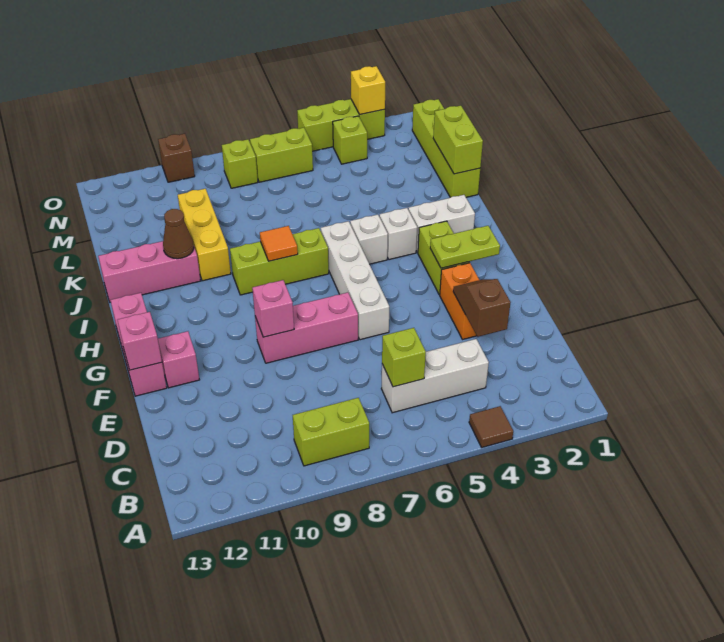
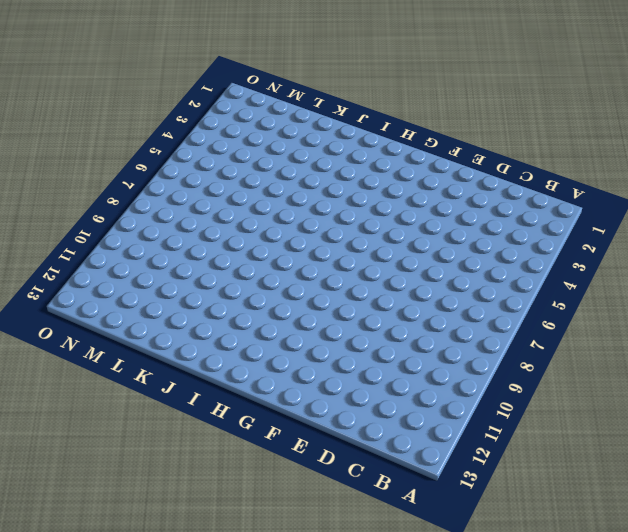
none -> brown tile A4 level 1
none -> lime brick B8:B9 level 1
none -> white brick C4:C6 level 1
none -> orange brick E3:F3 level 1

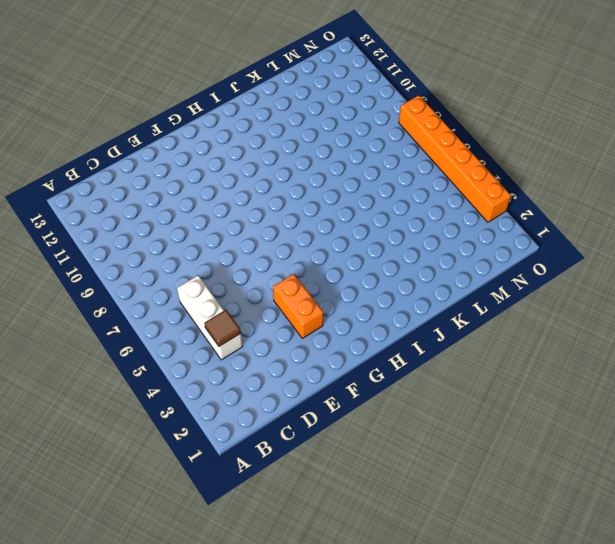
brown tile C4 level 2 -> brown tile A4 level 1
orange brick F3:F4 level 1 -> orange brick E3:F3 level 1
orange brick O3:O8 level 1 -> lime brick O3:O5 level 1
none -> lime brick B8:B9 level 1
none -> white brick F6:I6 level 1
none -> pink brick F7:F9 level 1
none -> pink brick F12 level 1

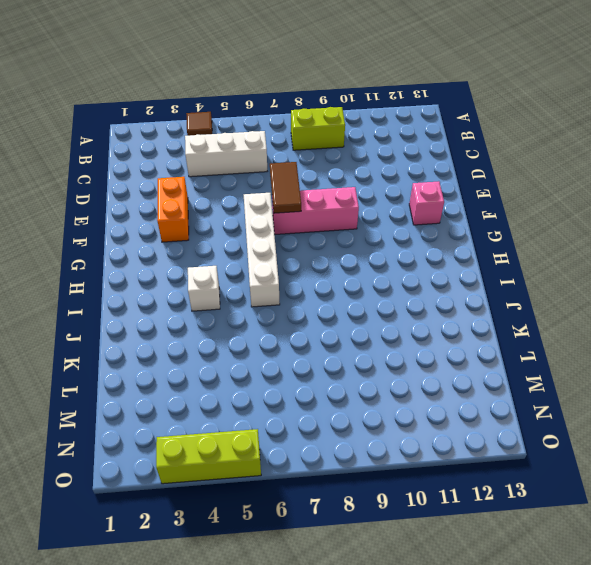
brown tile E7:F7 level 2 -> none
none -> pink brick F13:H13 level 1
none -> lime brick G3:H3 level 1
none -> white brick I2:I3 level 1
none -> white brick I5 level 1

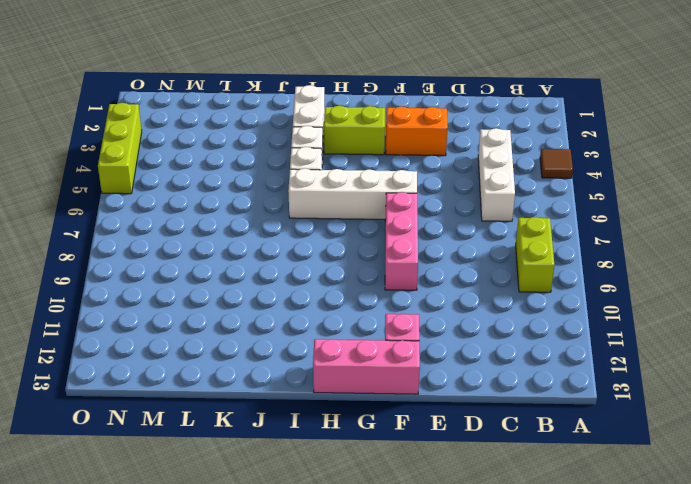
none -> lime brick I7:I9 level 1
none -> yellow brick J10:L10 level 1
none -> pink brick J11:J13 level 1
none -> lime brick K1:N1 level 1

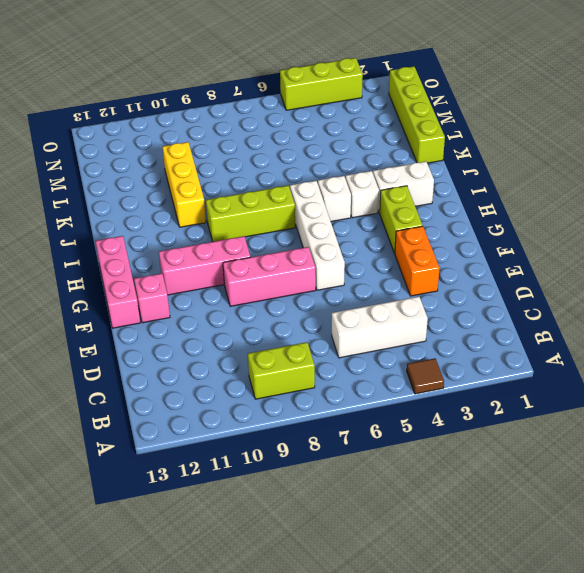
pink brick G9:G11 level 1 -> pink brick J11:J13 level 1
none -> lime brick N4 level 1
none -> lime brick N6:N7 level 1
none -> lime brick N8 level 1
none -> brown brick O10 level 1

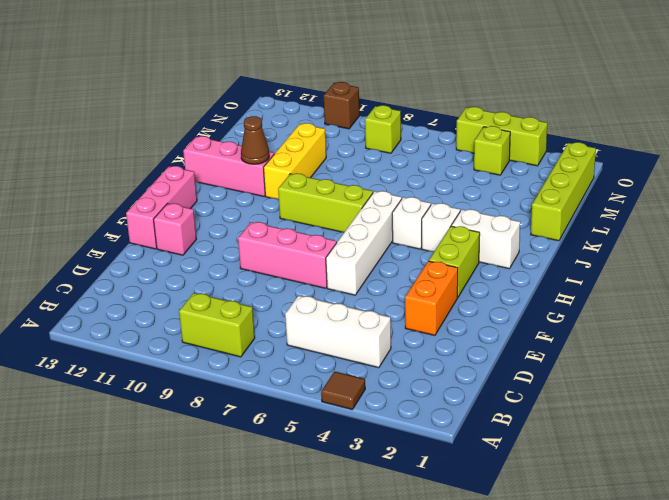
none -> lime brick N6:N7 level 1
none -> lime brick C6 level 2
none -> brown slope D3:E3 level 2 top D
none -> pink brick F9 level 2

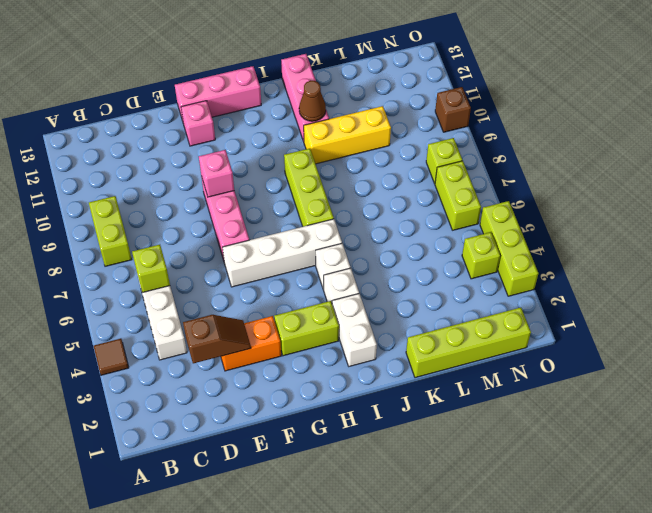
none -> pink brick F13 level 2
none -> lime plate G2:G3 level 2
none -> orange tile I8 level 2
none -> lime brick K1:L1 level 2

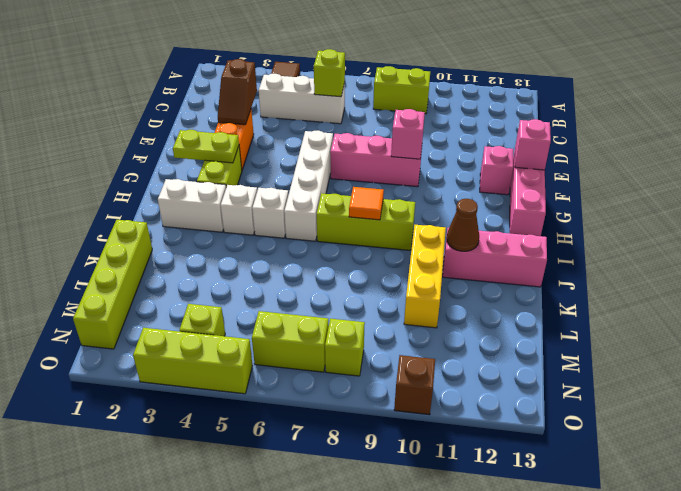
none -> lime brick K1:L1 level 2
none -> yellow brick O3 level 2

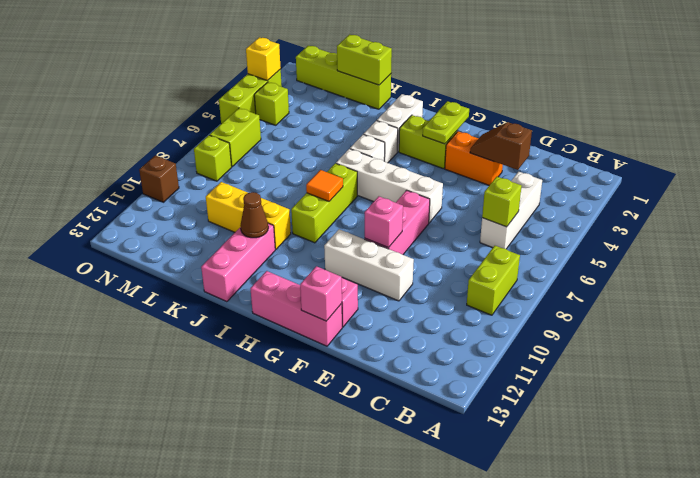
white brick E10:G10 level 1 -> none
none -> brown tile A4 level 1

